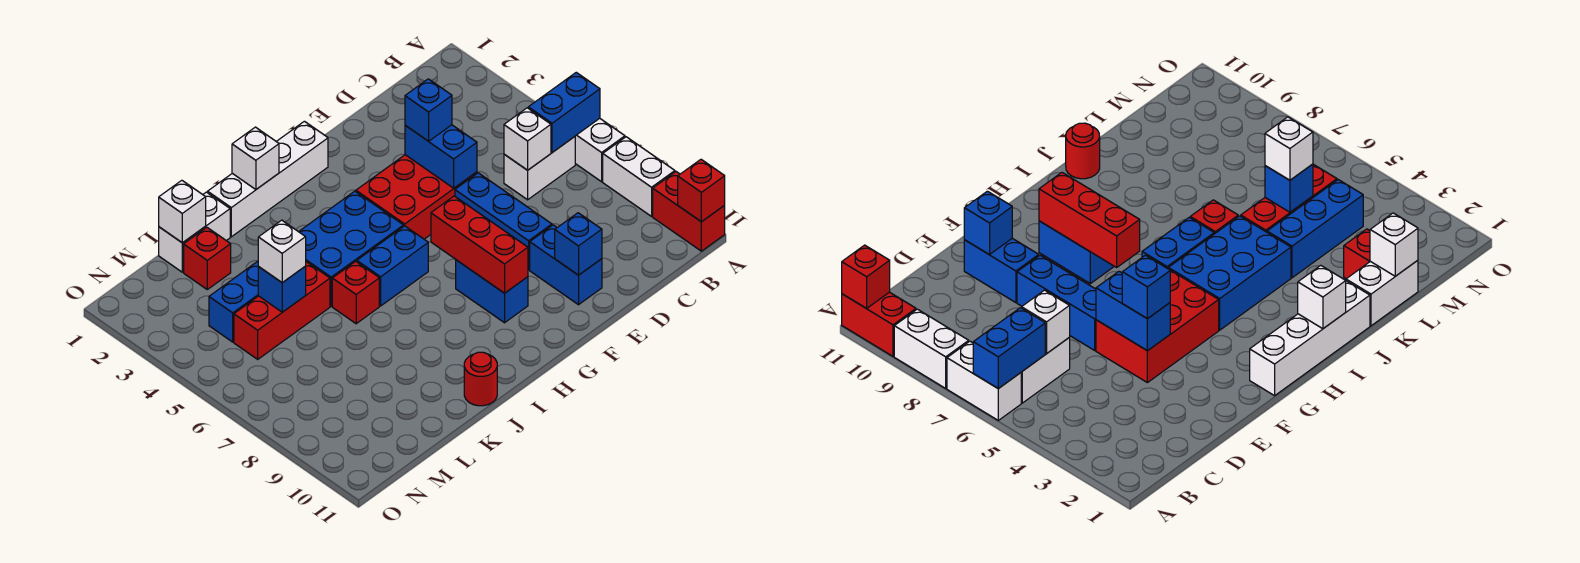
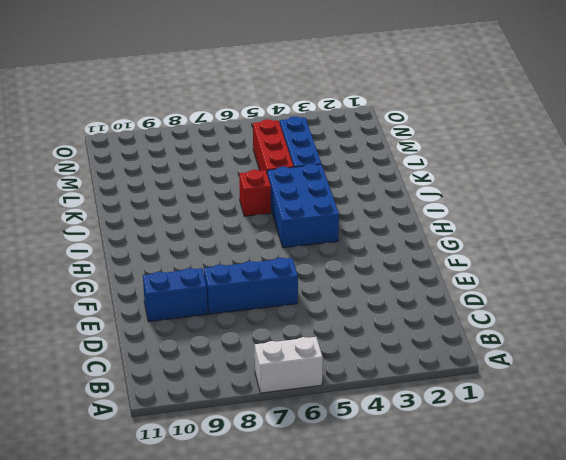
none -> white brick A8:A9 level 1
none -> red brick A10:A11 level 1
none -> white brick B6:C6 level 1

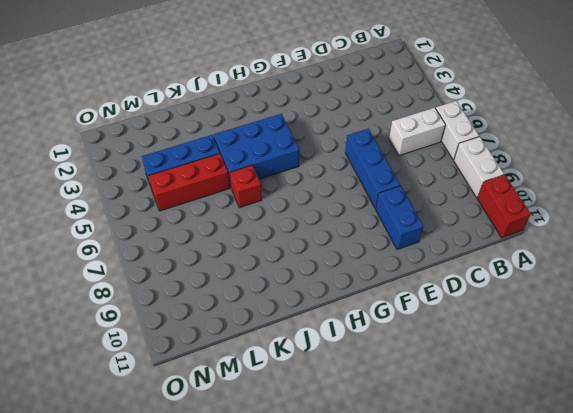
none -> red brick E4:G5 level 1
none -> white brick G1:J1 level 1
none -> blue brick G8:G9 level 1

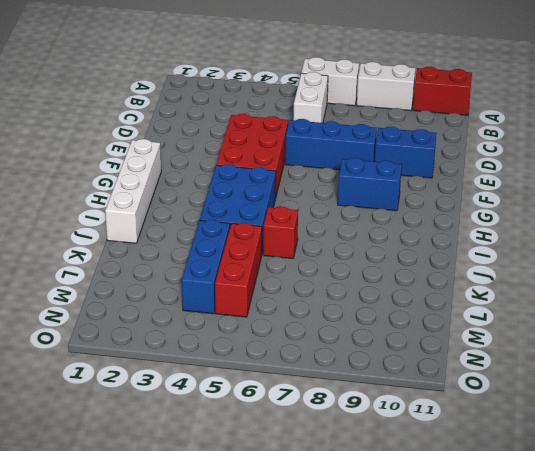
none -> blue brick H6:I6 level 1
none -> red round brick J11 level 1
none -> white brick K1:L1 level 1

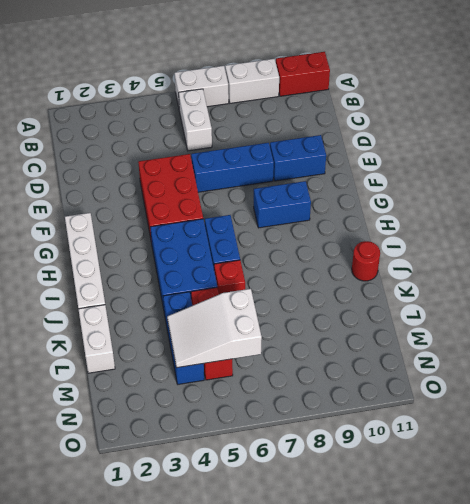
white slope L4:M6 level 2 top 6 -> blue brick L5 level 2
none -> red brick L2 level 1
none -> blue brick A6:B6 level 2
none -> red brick A11 level 2

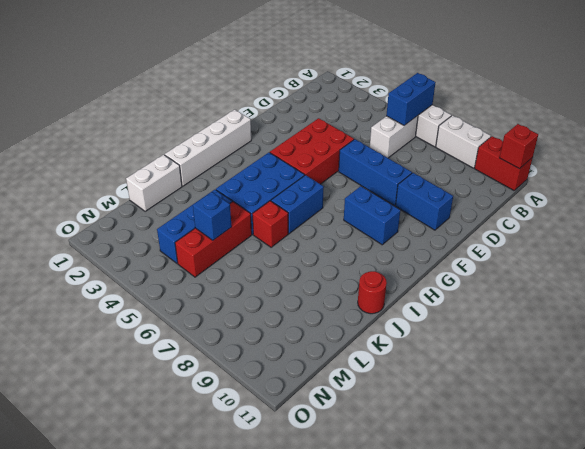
none -> red brick L2 level 1
none -> white brick C6 level 2
none -> blue brick E4:E5 level 2

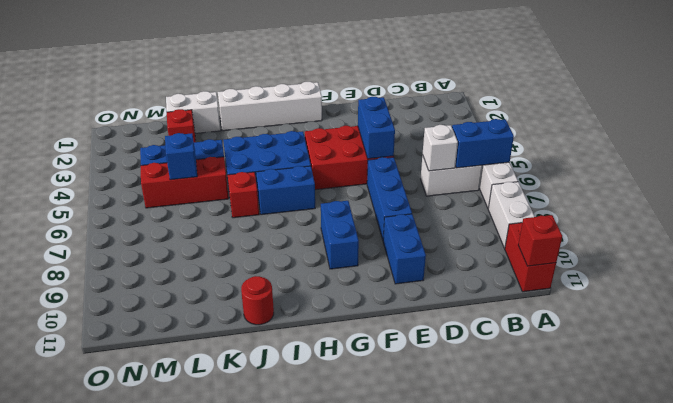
none -> blue brick E10 level 2
none -> red brick G7:G9 level 2
none -> white brick I1 level 2

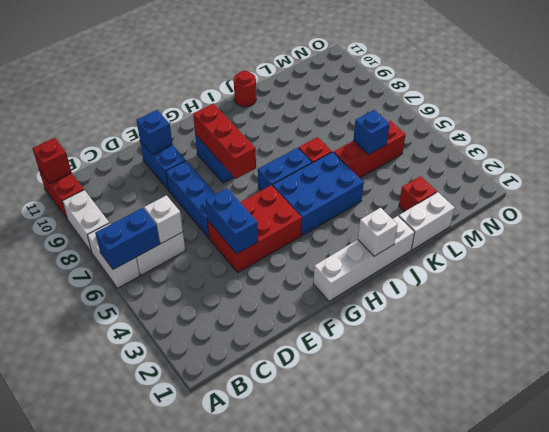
none -> blue brick K4:M4 level 1
none -> white brick L1 level 2
none -> blue brick E4 level 3

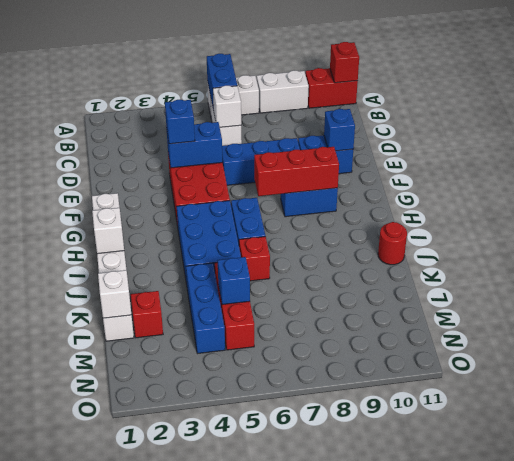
none -> white brick L5 level 3

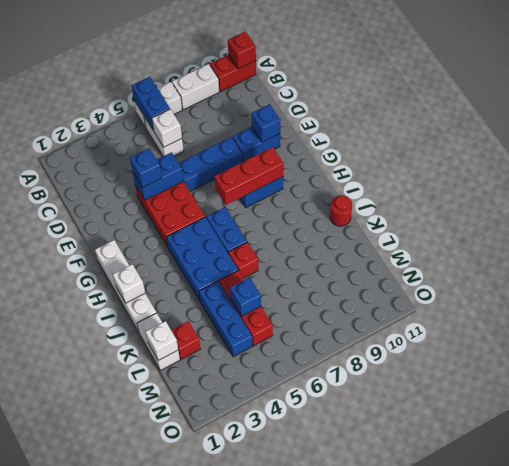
none -> white brick L5 level 3

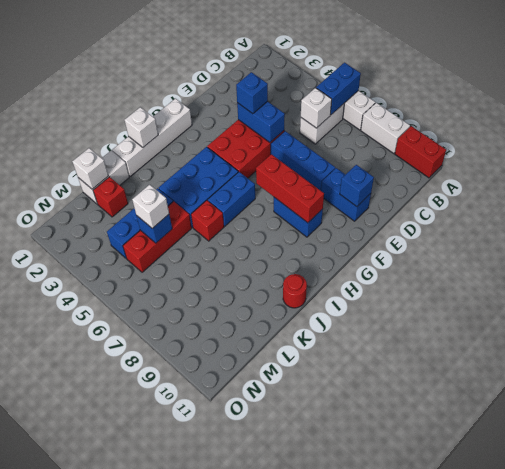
none -> red brick A11 level 2

